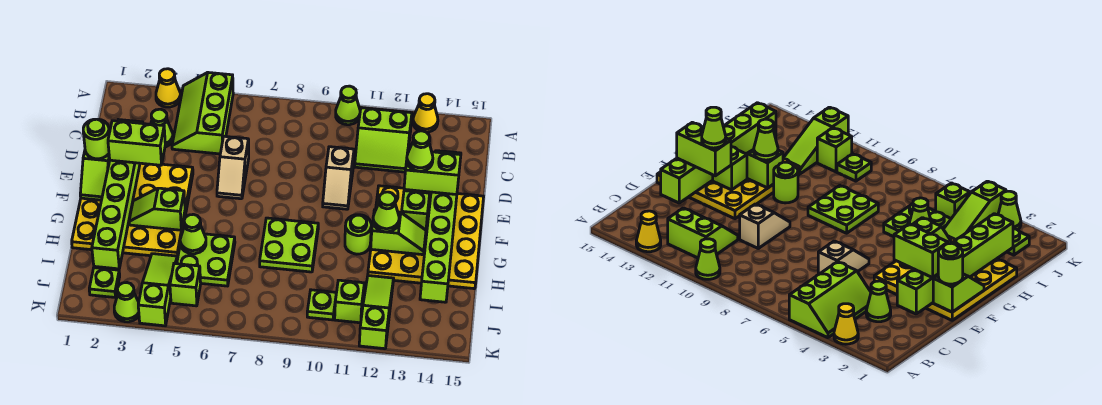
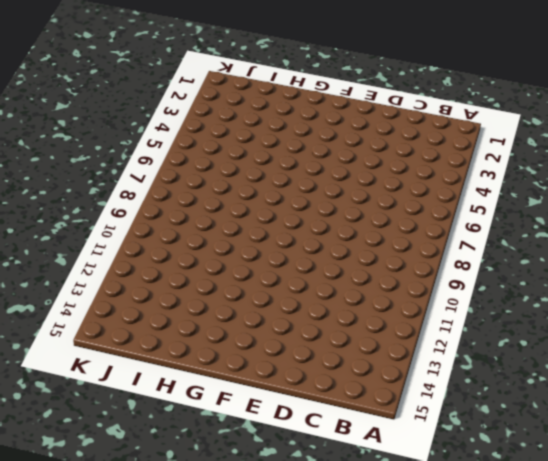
none -> yellow cone A3 level 1
none -> lime slope A4:C5 level 1 top 5
none -> lime cone A10 level 1
none -> yellow cone A13 level 1

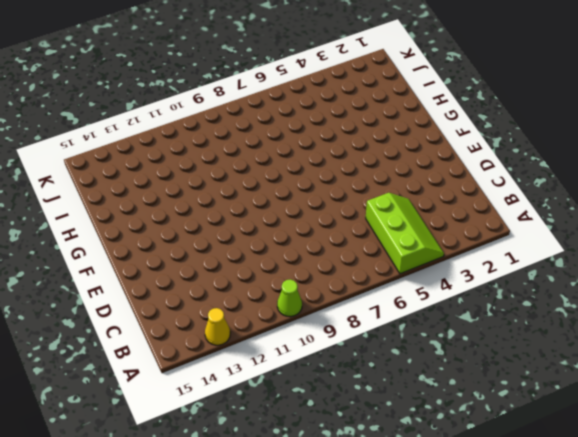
none -> yellow cone A3 level 1
none -> lime slope B11:C12 level 1 top B
none -> lime cone C3 level 1
none -> tan slope D6:E6 level 1 top D

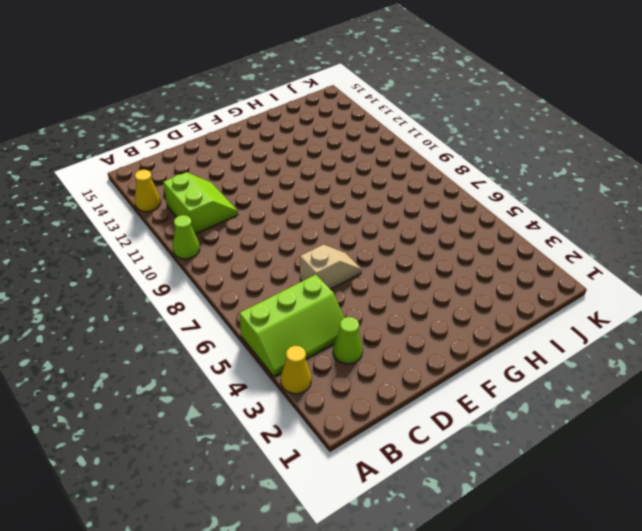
none -> tan slope D10:E10 level 1 top D
none -> yellow plate E1:H4 level 1
none -> yellow plate E12:H15 level 1
none -> lime plate G8:H9 level 1

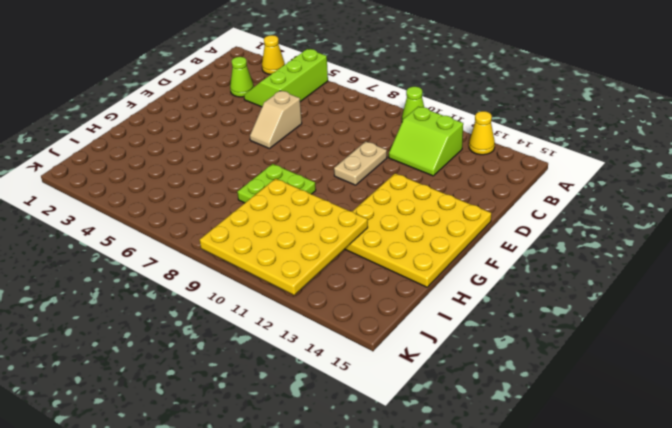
tan plate D10:E10 level 1 -> tan slope D10:E10 level 1 top D
yellow plate H9:K12 level 2 -> yellow plate E1:H4 level 1
none -> lime round brick G11 level 1
none -> lime plate H5:I6 level 1
none -> lime slope I4:K4 level 1 top K
none -> lime slope I12:K12 level 1 top K

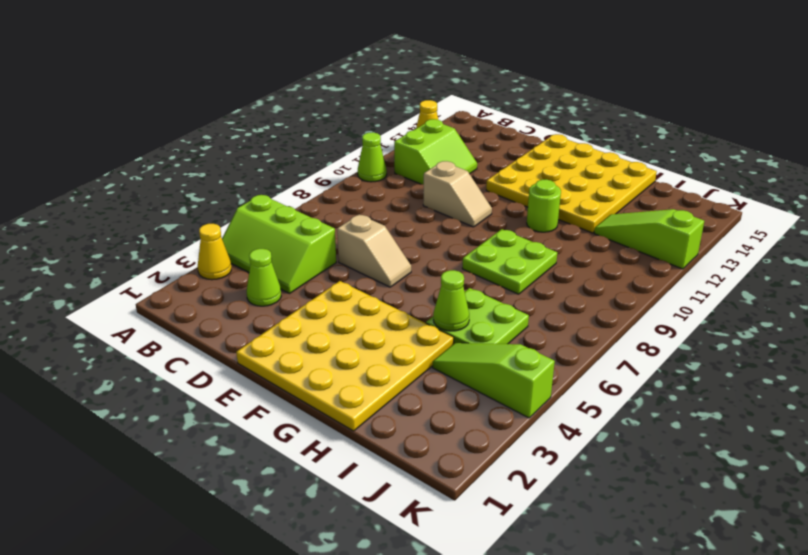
none -> lime plate J2 level 1
none -> lime brick J5 level 1
none -> lime plate J10 level 1
none -> lime brick J11 level 1

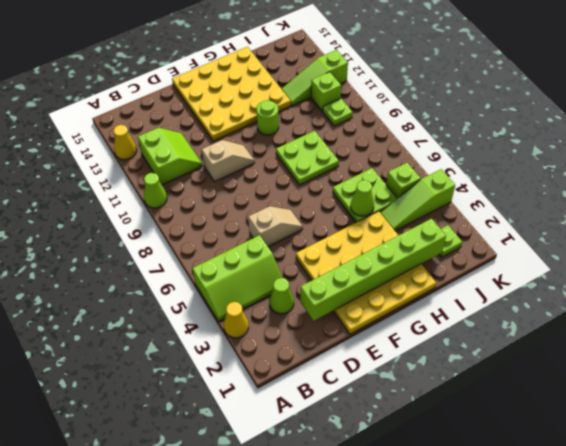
none -> lime cone K3 level 1
none -> lime brick D14:I14 level 2
none -> lime slope E1:F1 level 2 top E
none -> lime brick F13 level 2

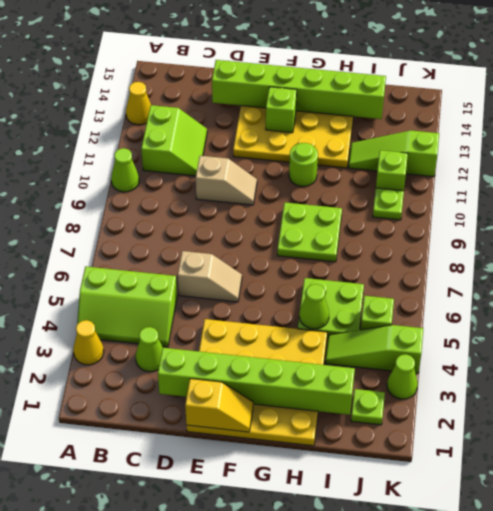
yellow slope E1:F1 level 2 top E -> lime slope E1:F1 level 2 top E
none -> lime slope G3:G4 level 2 top 4
none -> lime slope G12:G13 level 2 top 12
none -> lime round brick E1 level 3
none -> lime brick E2:E3 level 3

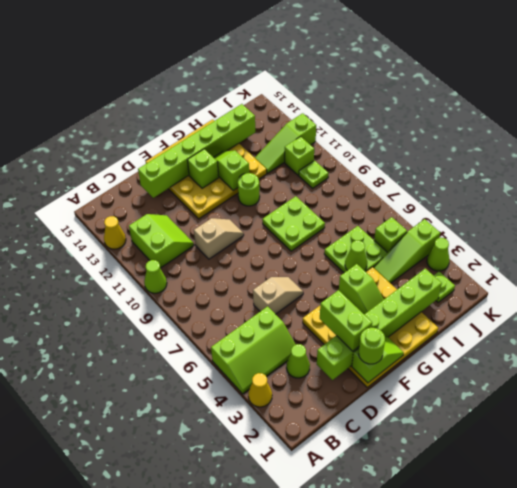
none -> lime brick E13:E14 level 3
none -> lime cone G12 level 3
none -> lime cone E13 level 4

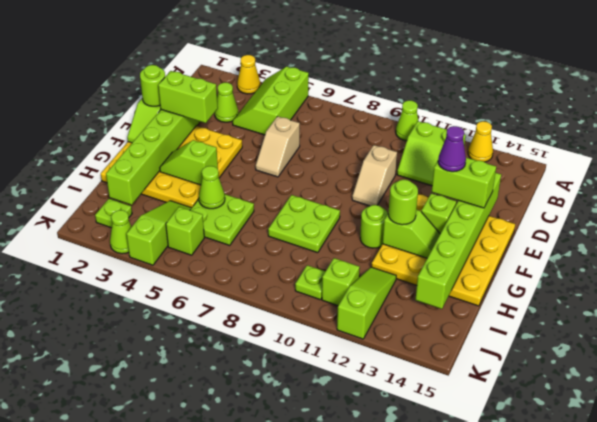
purple cone E13 level 4 -> lime cone E13 level 4
lime round brick G12 level 3 -> lime cone G12 level 3

